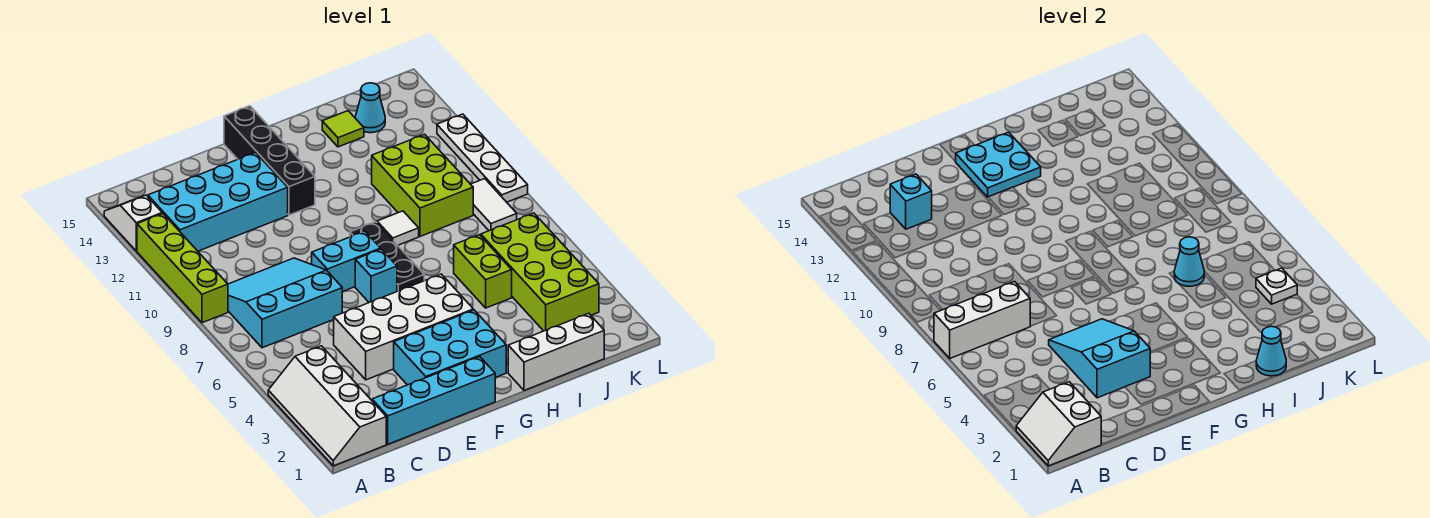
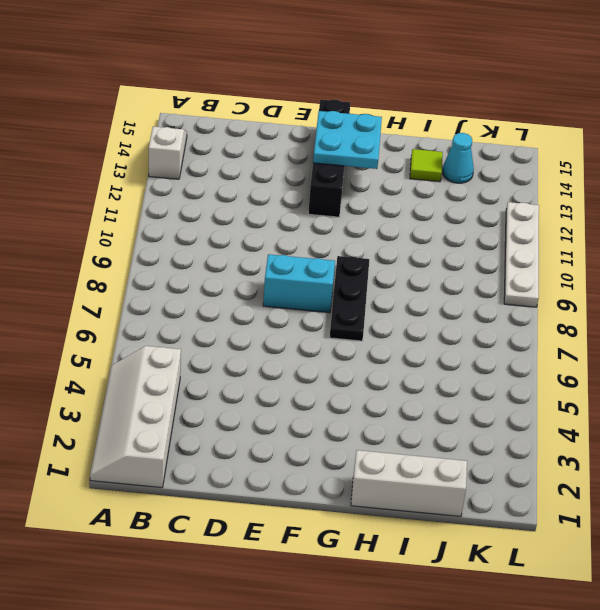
none -> lime brick A9:A12 level 1
none -> cyan slope B7:D9 level 1 top 7
none -> cyan brick B12:E13 level 1

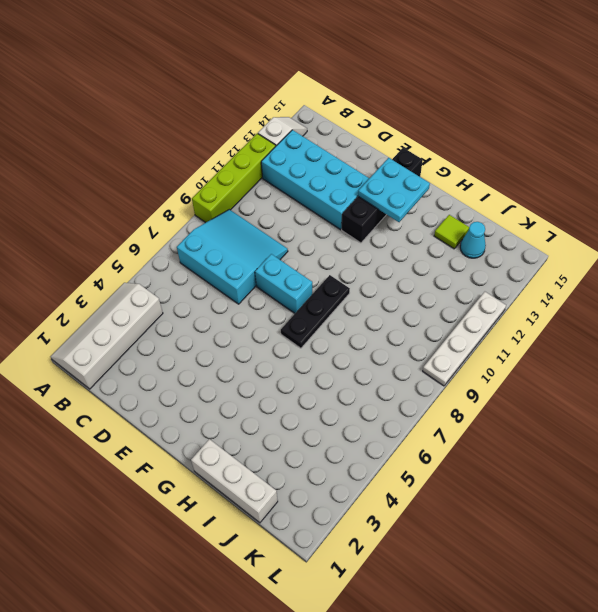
none -> cyan brick C1:F1 level 1
none -> white brick D4:G5 level 1
none -> cyan brick E2:G3 level 1

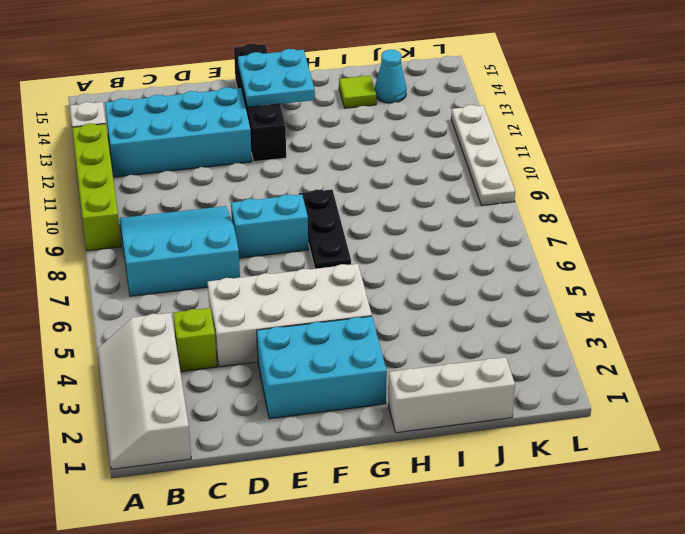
lime brick C4 level 1 -> none
none -> cyan brick C1:F1 level 1
none -> cyan brick F7 level 1
none -> white tile H9 level 1

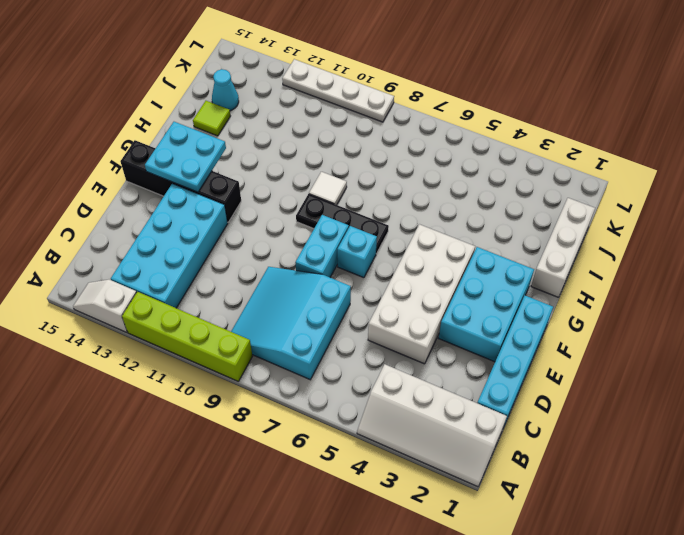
none -> lime brick I5:I6 level 1
none -> lime brick I9:J11 level 1
none -> lime brick J3:K6 level 1

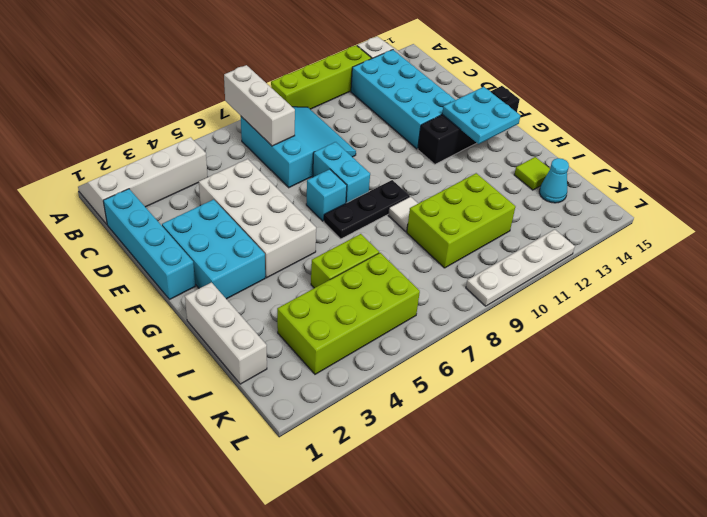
none -> white tile K8:K9 level 1
none -> white slope A1:B2 level 2 top B
none -> cyan brick C13 level 2

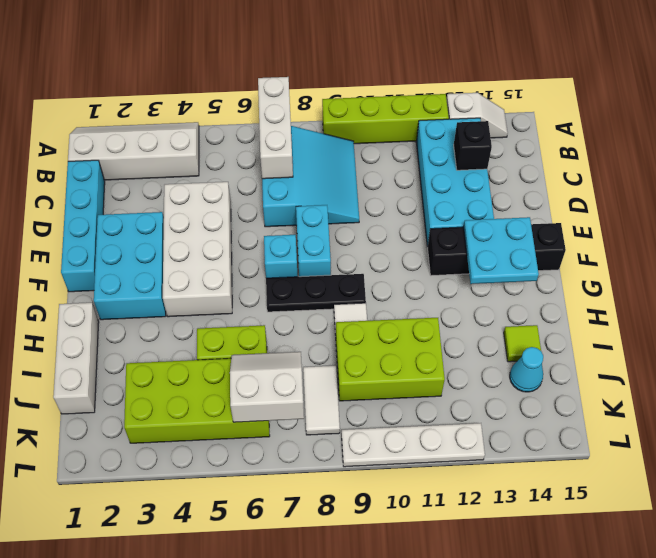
black brick C13 level 2 -> cyan brick C13 level 2
white slope J6:K7 level 2 top K -> white slope A1:B2 level 2 top B
white tile J8:K8 level 1 -> white tile K8:K9 level 1
none -> cyan slope D3:E5 level 2 top 3
none -> cyan cone I1 level 2
none -> cyan cone I6 level 2

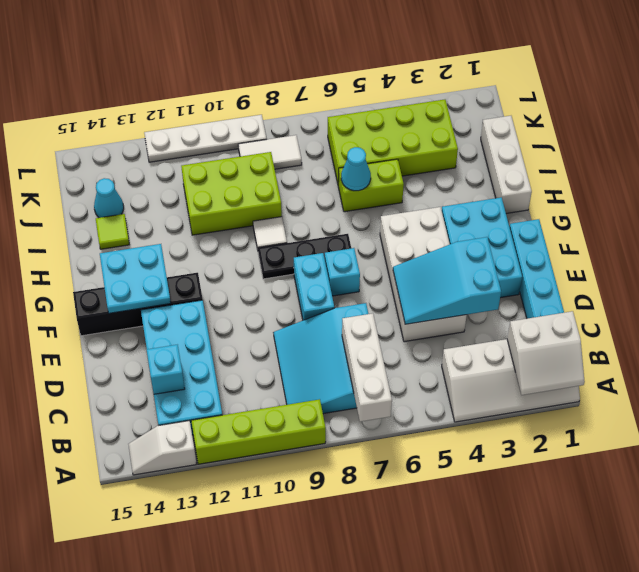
none -> cyan cone I1 level 2
none -> white plate K4 level 2

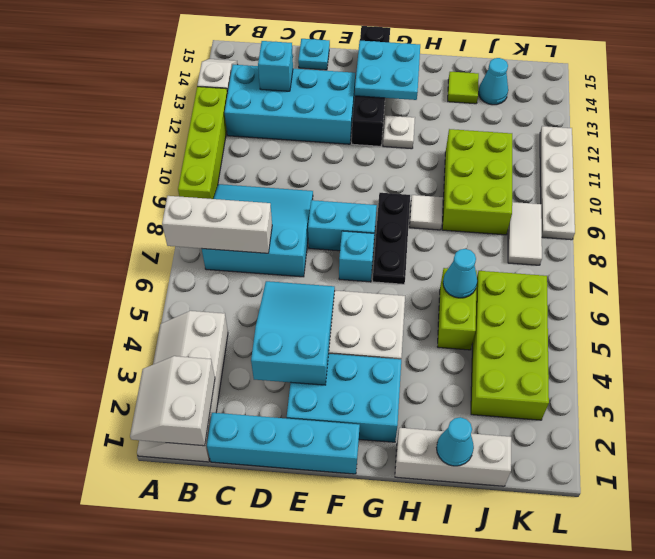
cyan plate D15 level 1 -> none
white plate G12 level 1 -> white plate K4 level 2

